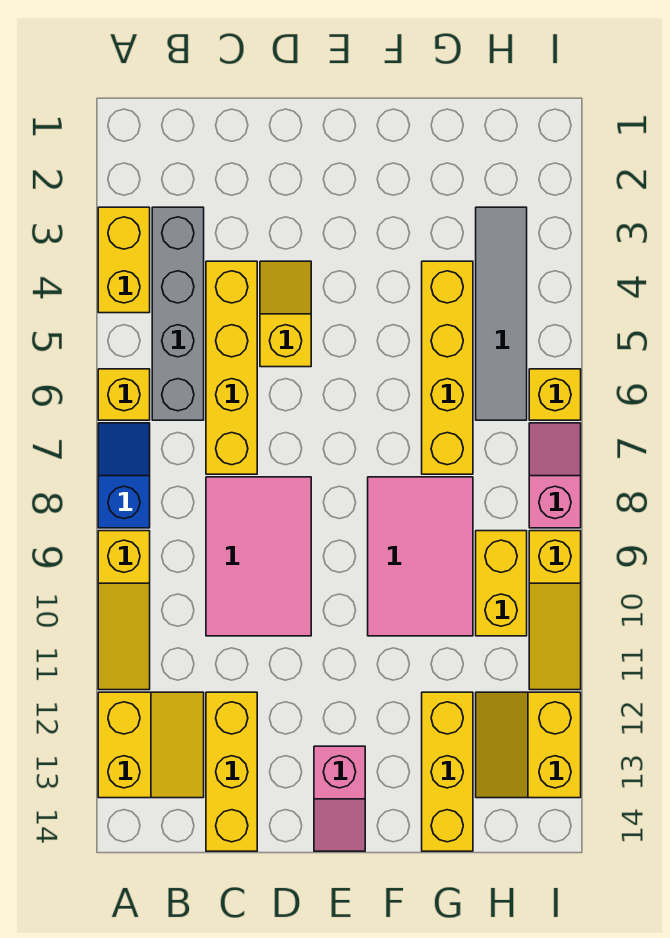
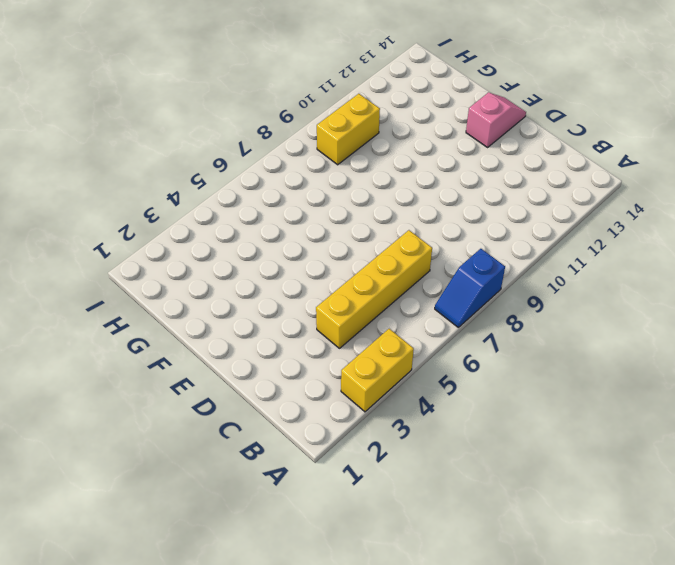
none -> yellow brick A6 level 1
none -> yellow slope A9:A11 level 1 top 9
none -> yellow slope A12:B13 level 1 top A

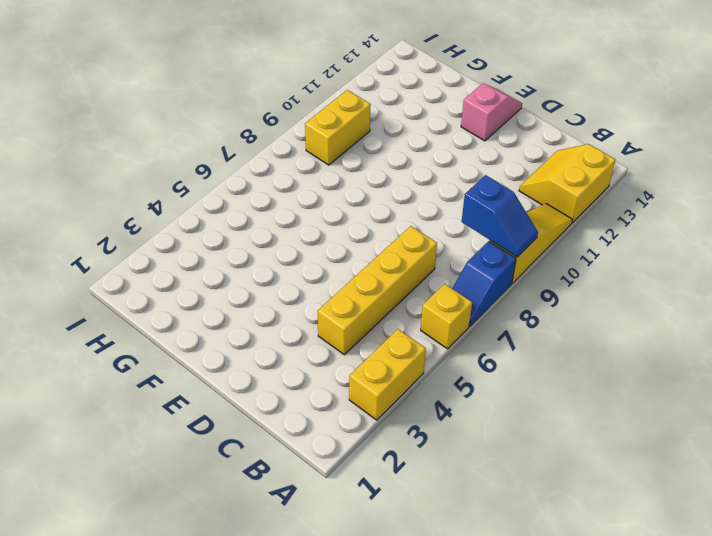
blue slope A9:B9 level 2 top B -> none
none -> grey brick B3:B6 level 1
none -> pink tile C8:D10 level 1
none -> yellow brick C12:C14 level 1

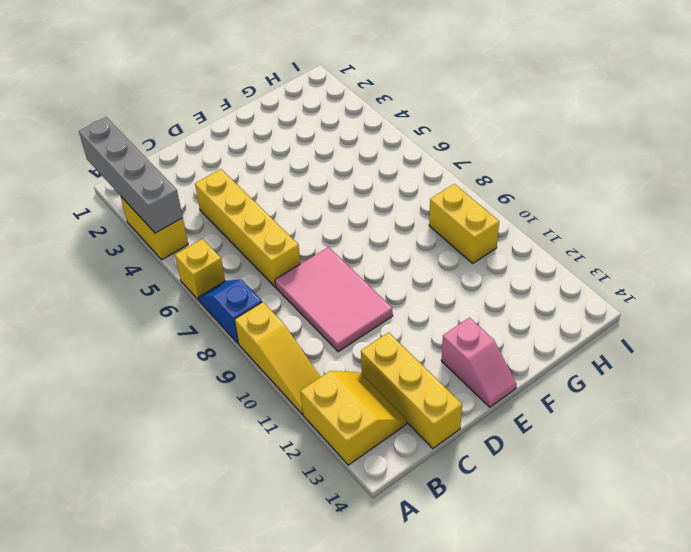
grey brick A1:A4 level 2 -> grey brick B3:B6 level 1
none -> yellow slope D4:D5 level 1 top 5
none -> pink tile F8:G10 level 1
none -> yellow brick G4:G7 level 1

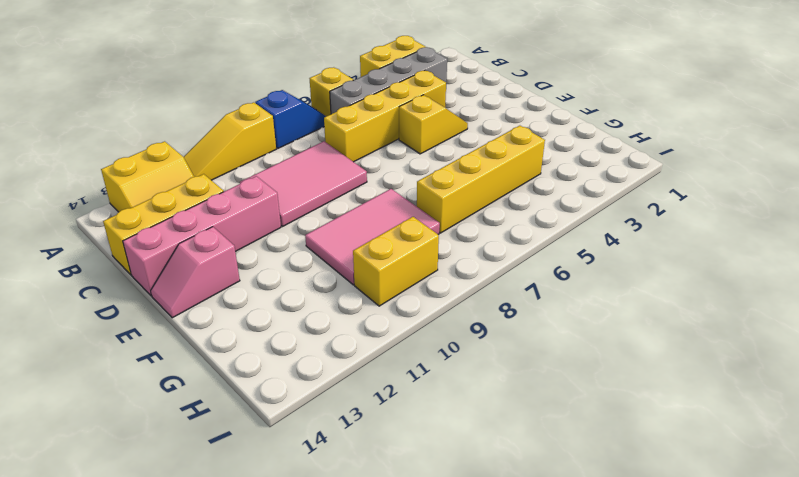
pink brick D11:D14 level 1 -> none
none -> yellow brick G12:G14 level 1
none -> grey tile H3:H6 level 1
none -> yellow slope H12:I13 level 1 top I

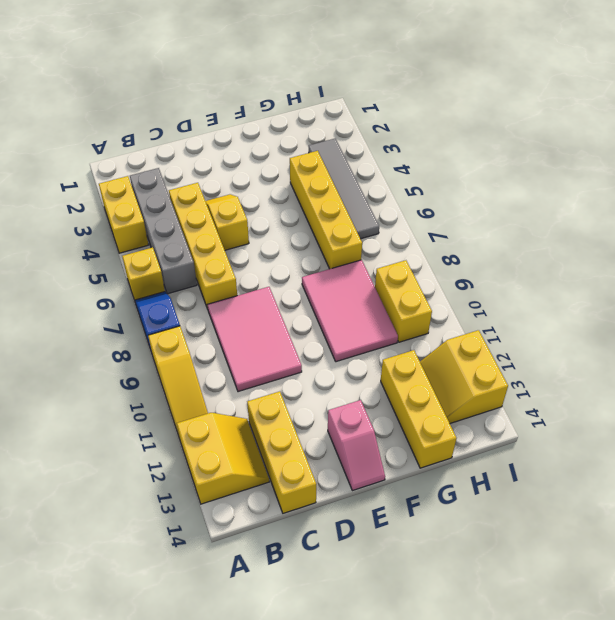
none -> yellow brick I6 level 1
none -> pink slope I7:I8 level 1 top 8
none -> yellow slope I9:I11 level 1 top 9

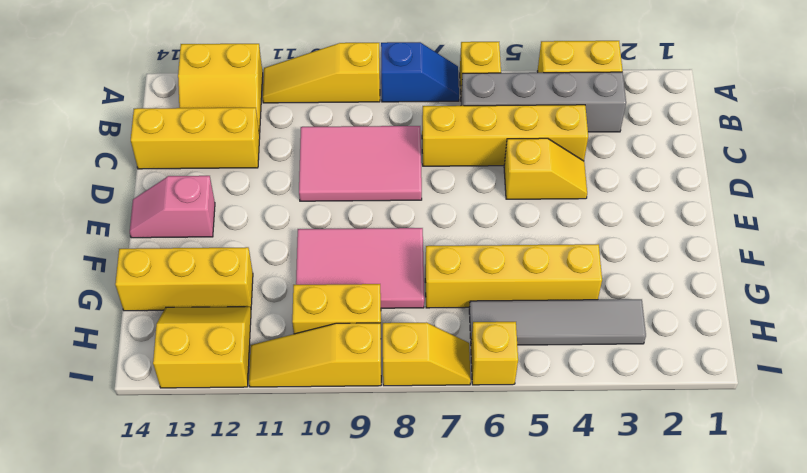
yellow slope I7:I8 level 1 top 8 -> pink slope I7:I8 level 1 top 8

